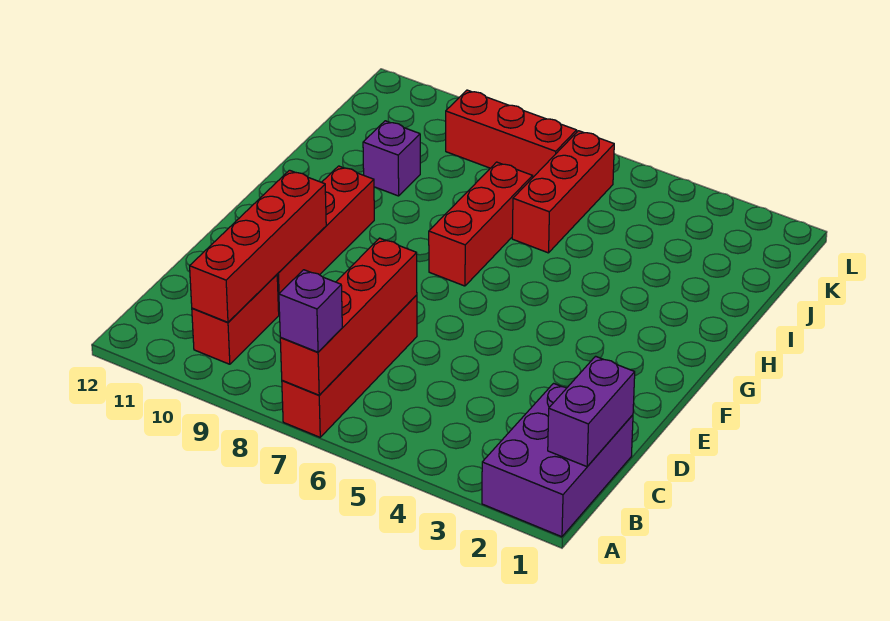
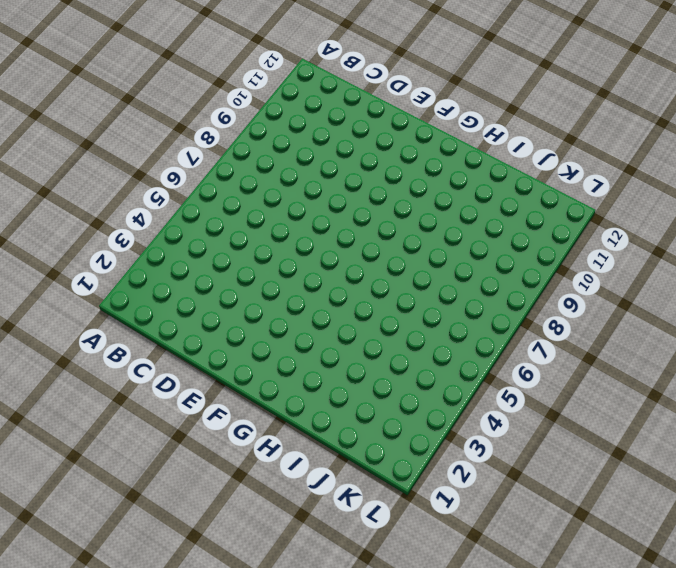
none -> purple brick A1:C2 level 1
none -> red brick A7:D7 level 1
none -> red brick B10:C10 level 1

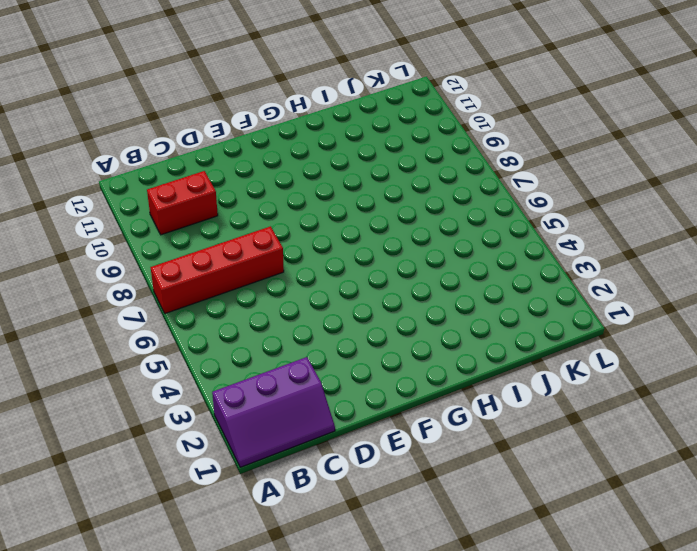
purple slope A1:C2 level 1 top 2 -> purple brick A1:C2 level 1
none -> red brick D10:G10 level 1
none -> red brick G7:I7 level 1
none -> red brick I6:K6 level 1

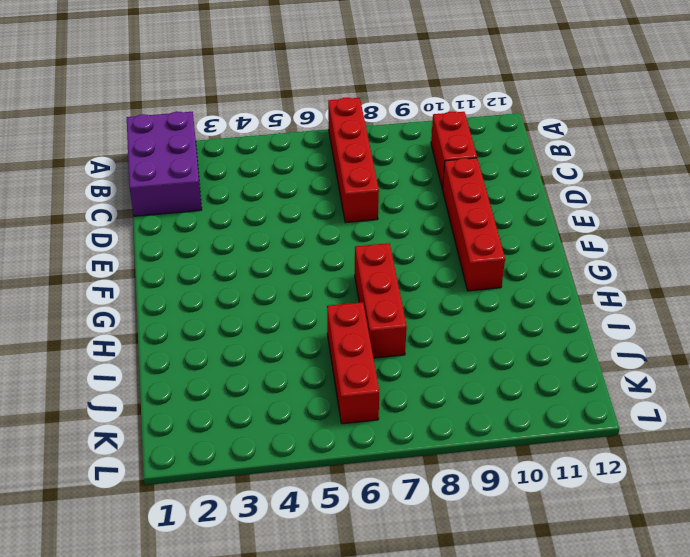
none -> purple brick I10 level 1
none -> red brick K7:K9 level 1
none -> red brick A7:D7 level 2

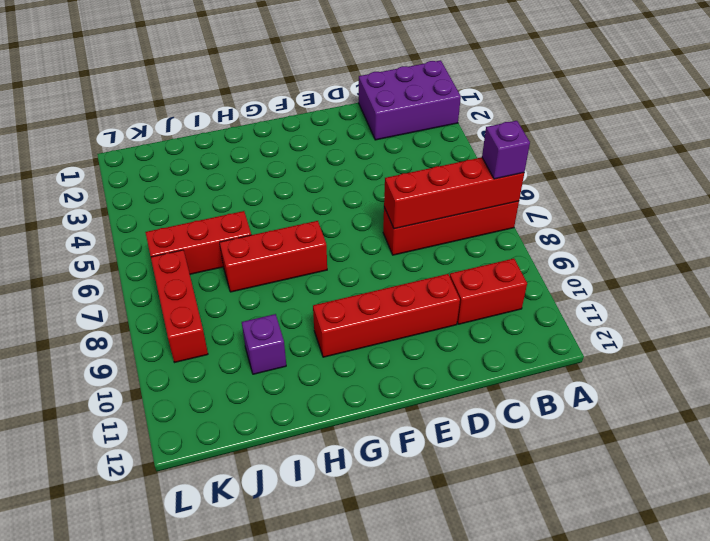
none -> purple brick B1:C1 level 2
none -> red brick B10:E10 level 2

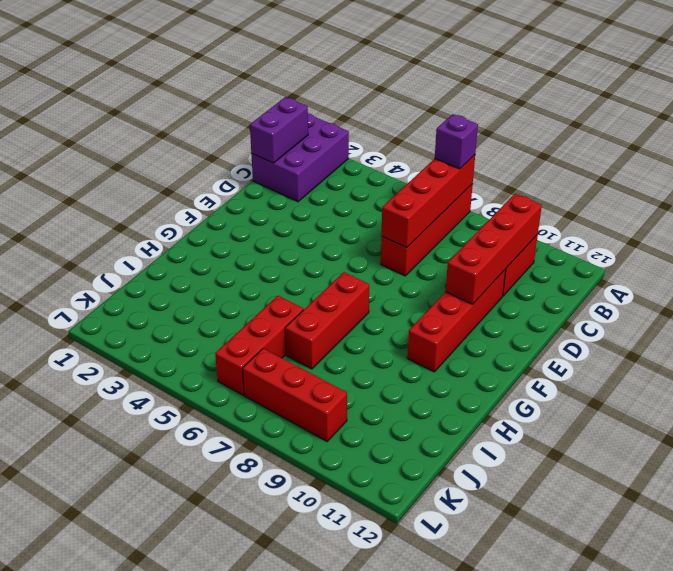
none -> purple brick I10 level 1

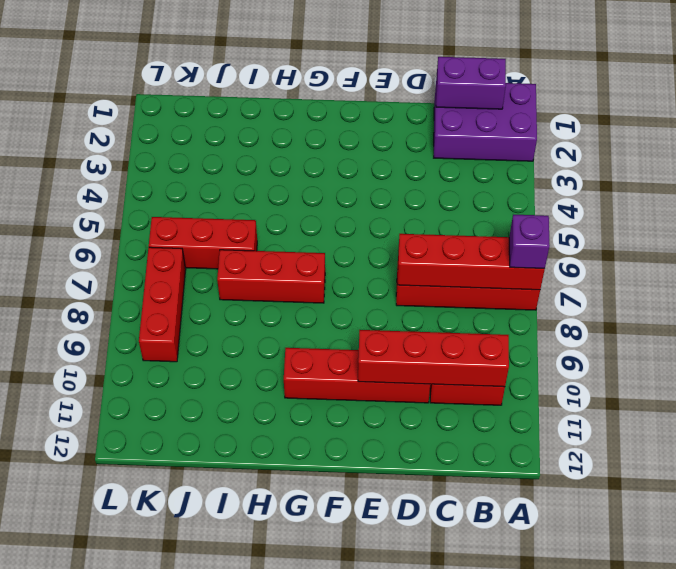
none -> purple brick I10 level 1

